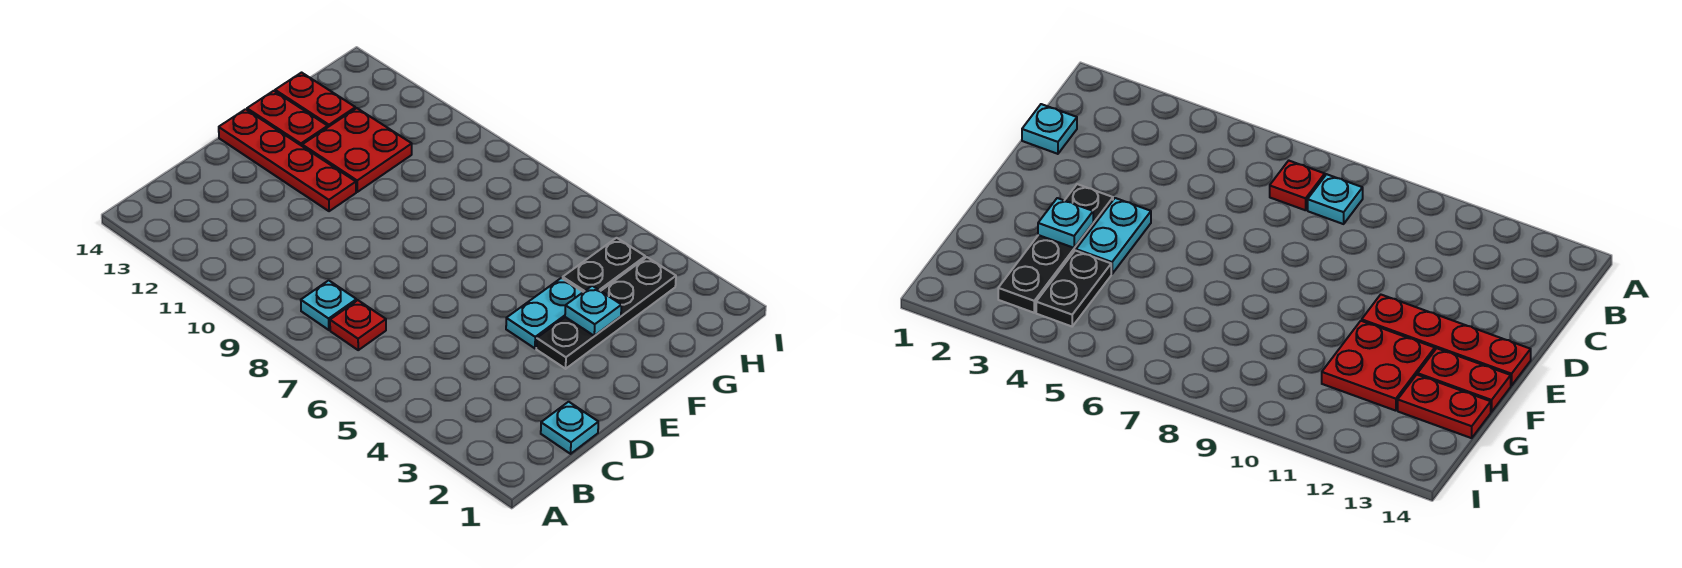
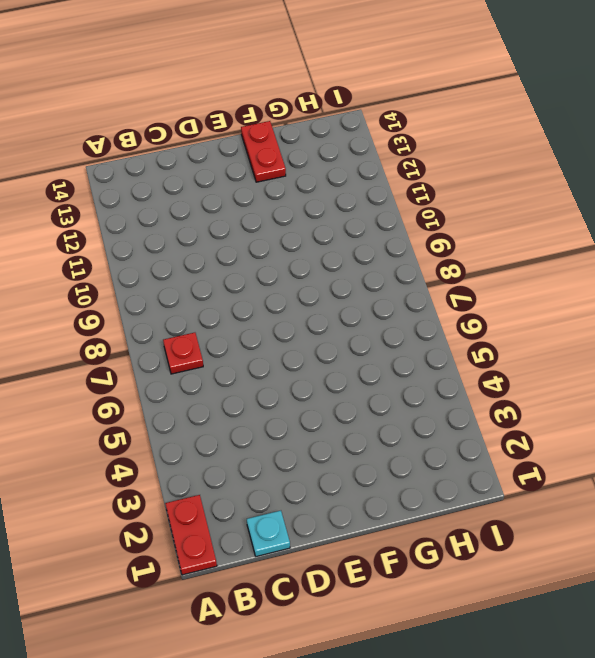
red plate A1:A2 level 1 -> red plate G13:G14 level 1
none -> cyan plate B8 level 1
none -> black plate E3:H3 level 1

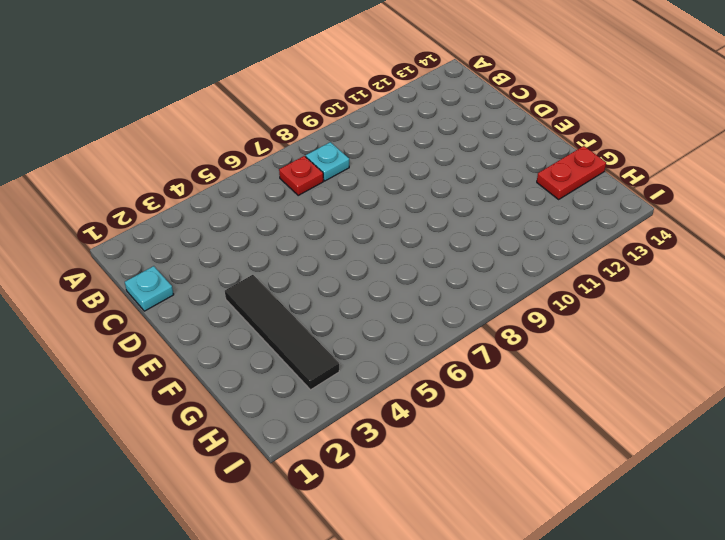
black tile E3:H3 level 1 -> black plate E3:H3 level 1
none -> cyan plate E4:F4 level 1
none -> red plate E11:E14 level 1

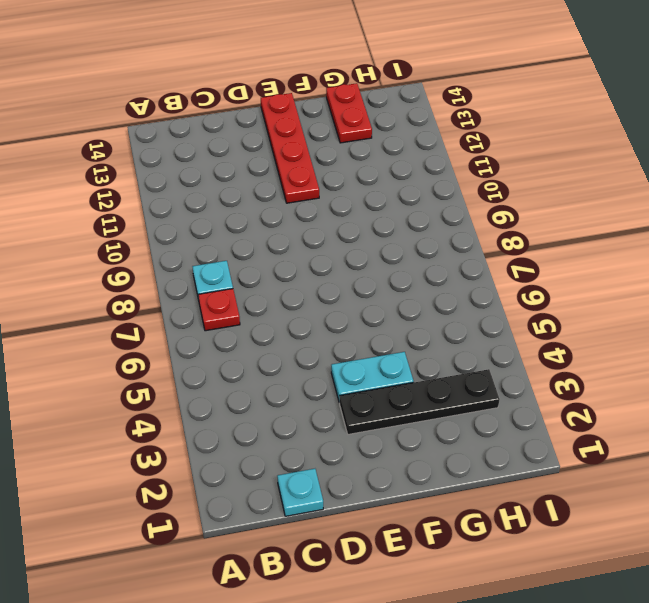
none -> red plate F11:G12 level 1
none -> red plate F13:F14 level 1

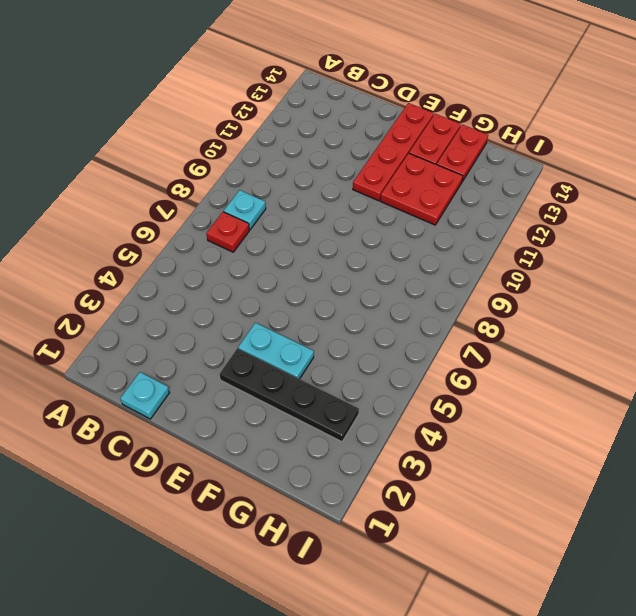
none -> black plate G4:H4 level 1
none -> cyan plate F3 level 2

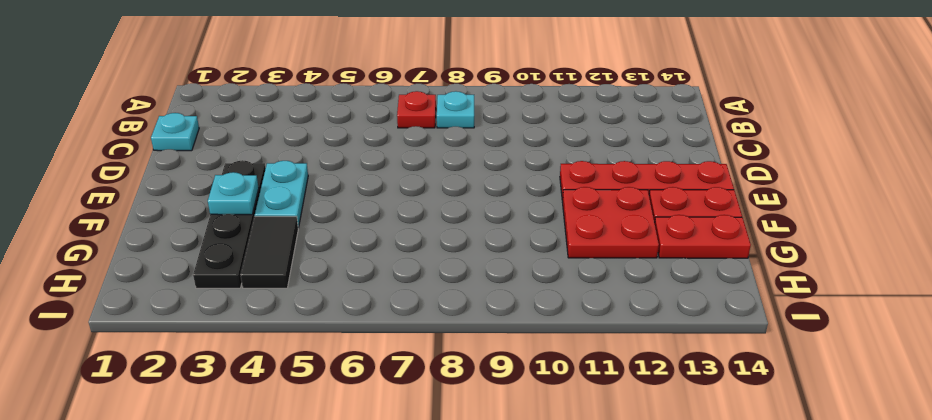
black tile G4:H4 level 1 -> black plate G4:H4 level 1

